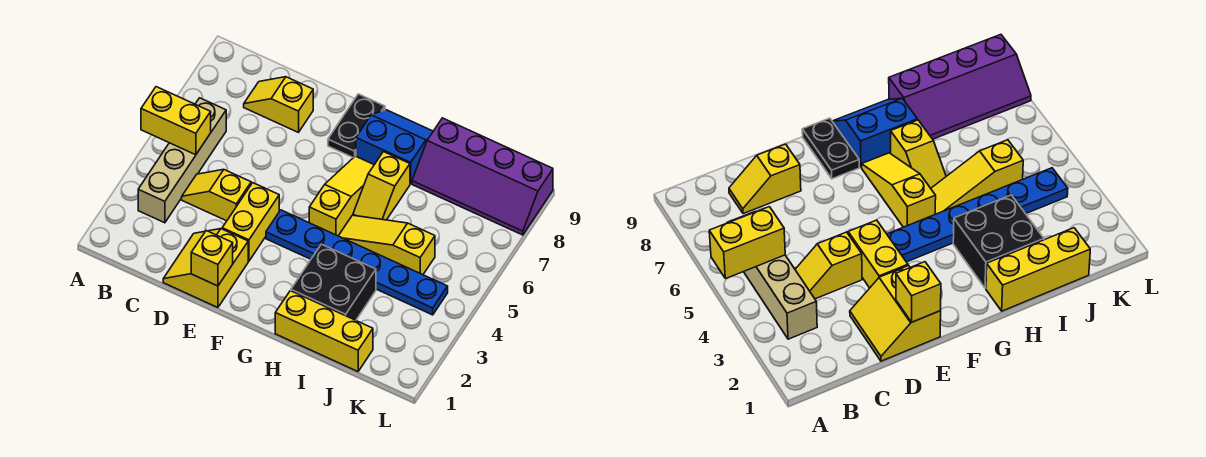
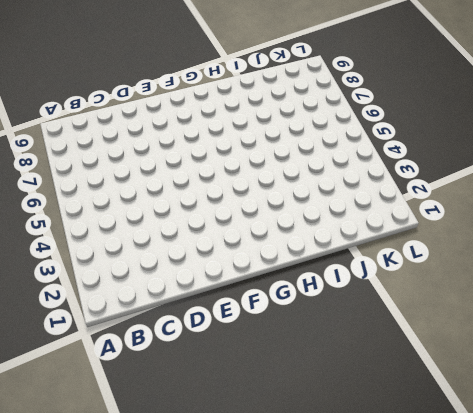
none -> tan brick B3:B6 level 1
none -> yellow slope C4:D4 level 1 top D
none -> yellow slope C8:D8 level 1 top D

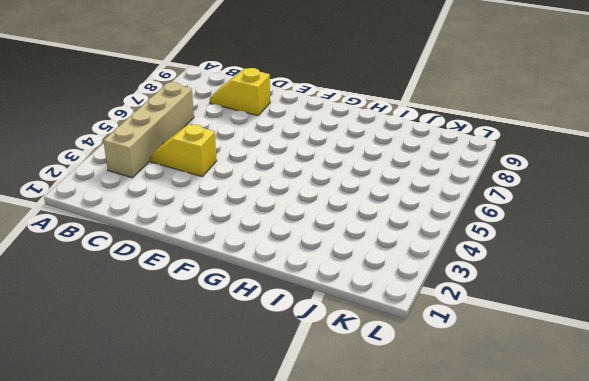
none -> yellow slope D1:E2 level 1 top E
none -> yellow brick E3:E4 level 1
none -> blue plate F4:K4 level 1

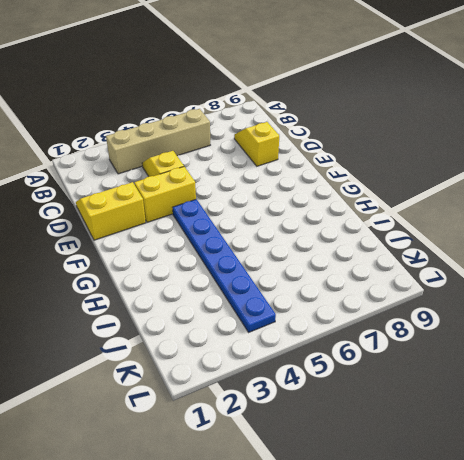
none -> black plate F8:F9 level 1
none -> yellow slope G5:G7 level 1 top 5
none -> blue slope G8:H9 level 1 top 8

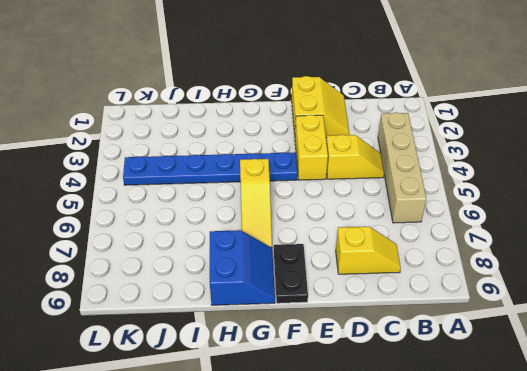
blue slope G8:H9 level 1 top H -> blue slope G8:H9 level 1 top 8
none -> yellow brick H1:J1 level 1
none -> black brick H2:I3 level 1
none -> yellow slope H5:J5 level 1 top J

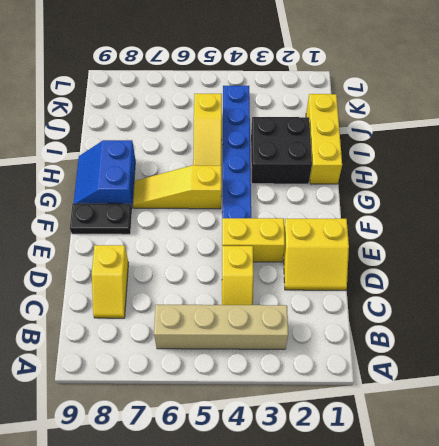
none -> yellow slope H6:H7 level 1 top 7
none -> purple slope I8:L9 level 1 top 9
none -> yellow brick A5:B5 level 2

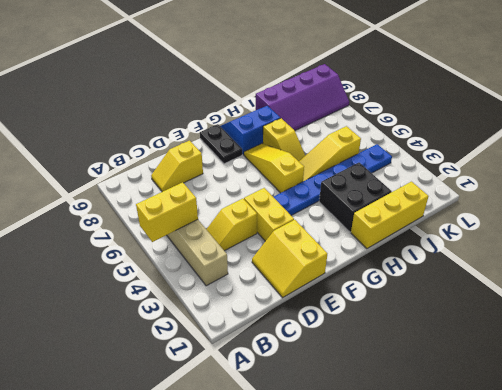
none -> yellow brick E1 level 2

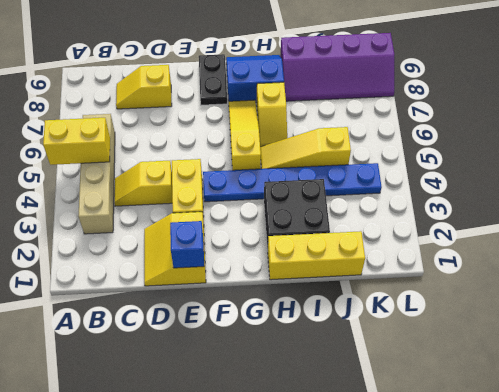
blue brick E1 level 2 -> yellow brick E1 level 2

